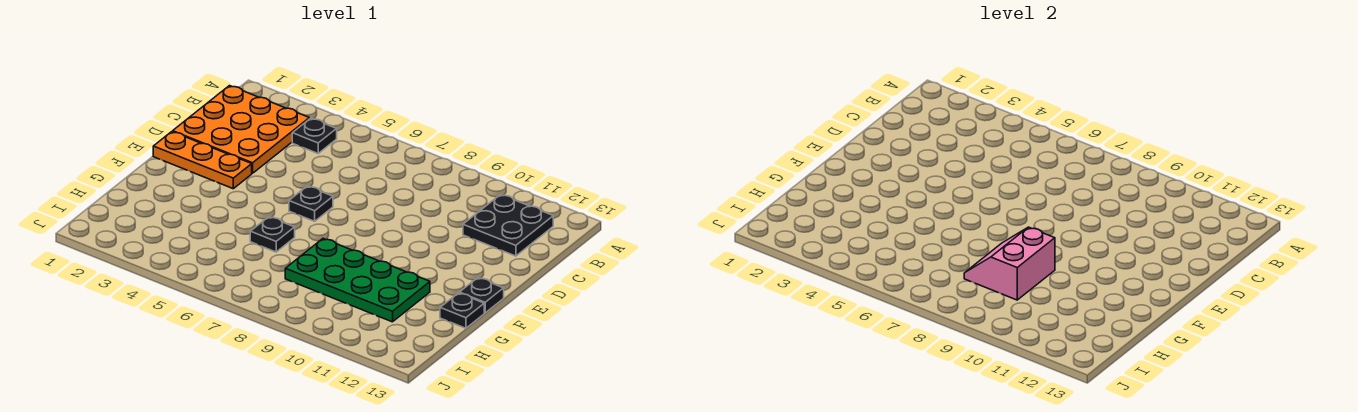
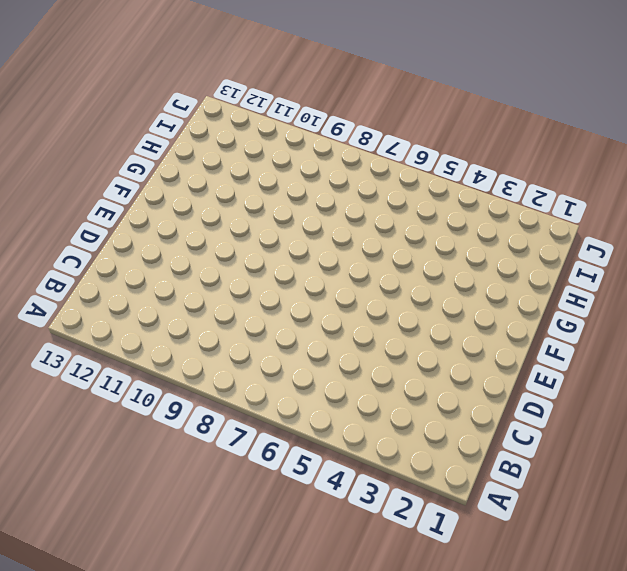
none -> orange plate B1:D3 level 1
none -> black plate B4 level 1

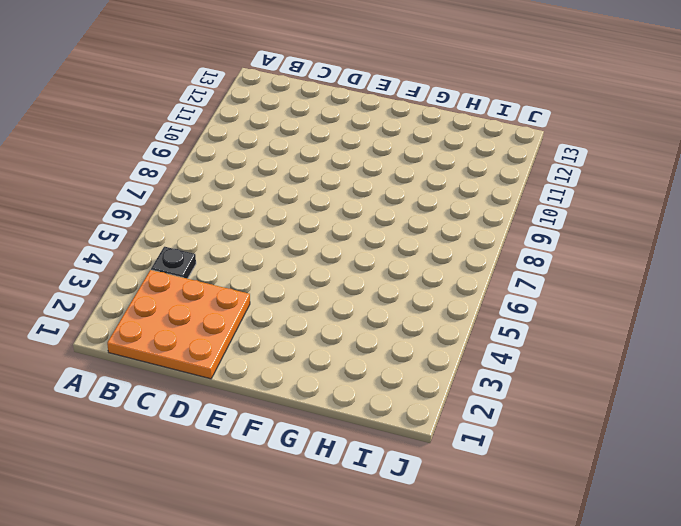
none -> black plate B11:C12 level 1
none -> orange plate E1:E3 level 1

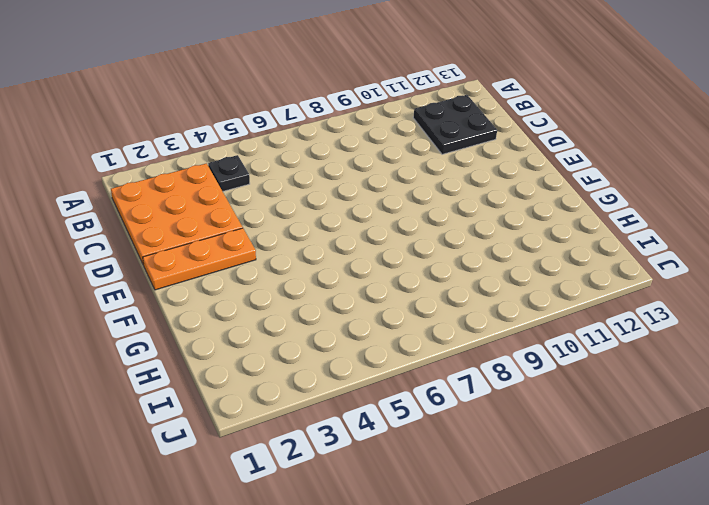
none -> black plate E6 level 1
none -> black plate F13 level 1

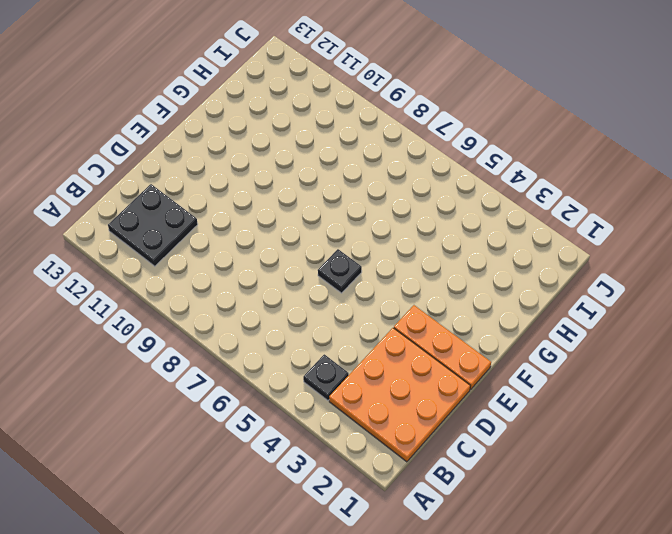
none -> black plate F13 level 1
none -> black plate G6 level 1

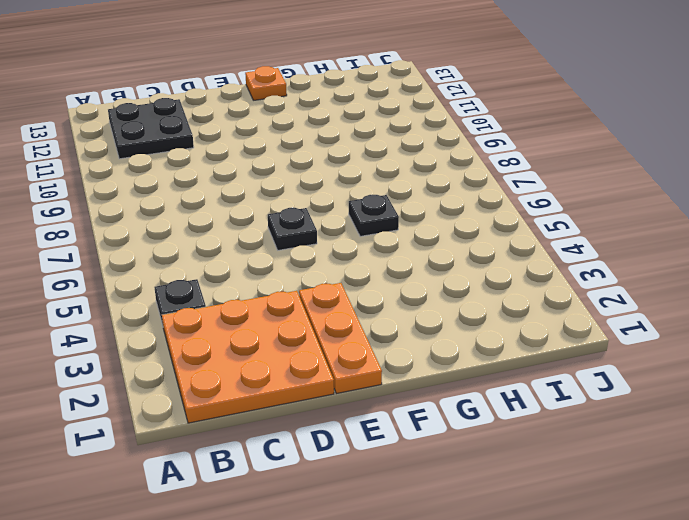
orange plate F13 level 1 -> black plate F13 level 1
none -> green plate G8:H11 level 1
none -> black plate G13 level 1

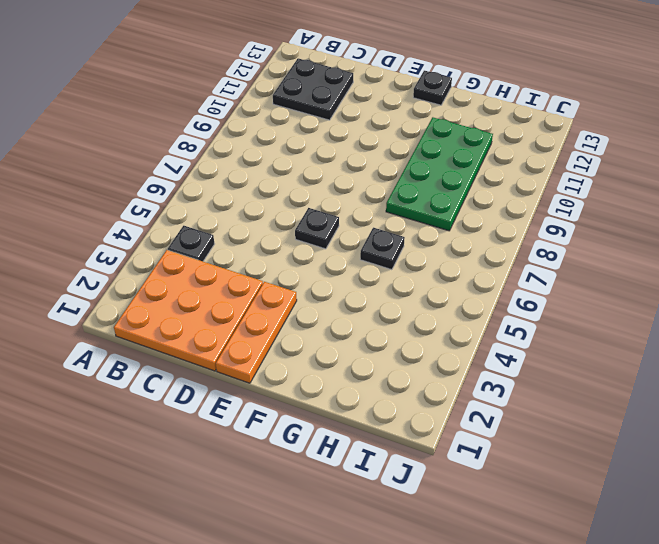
none -> black plate G13 level 1
none -> pink slope G8:H9 level 2 top 9

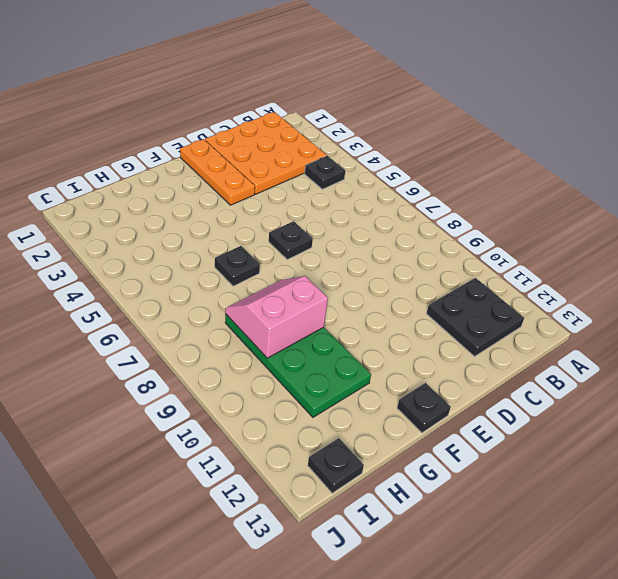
black plate I13 level 1 -> black plate G13 level 1

